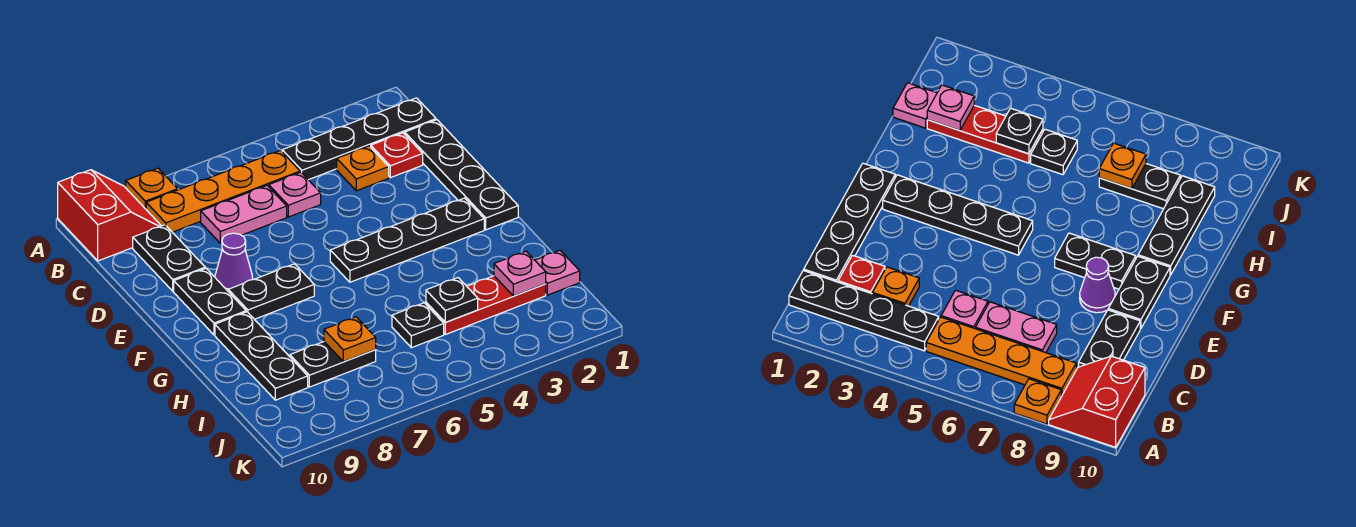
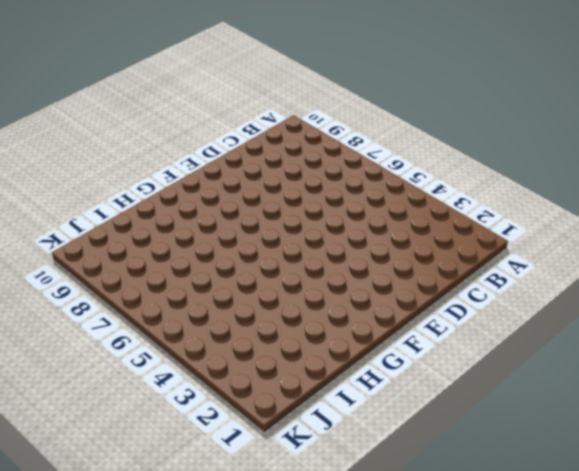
none -> orange plate A8 level 1
none -> red slope A9:B10 level 1 top 10
none -> black plate B1:B4 level 1

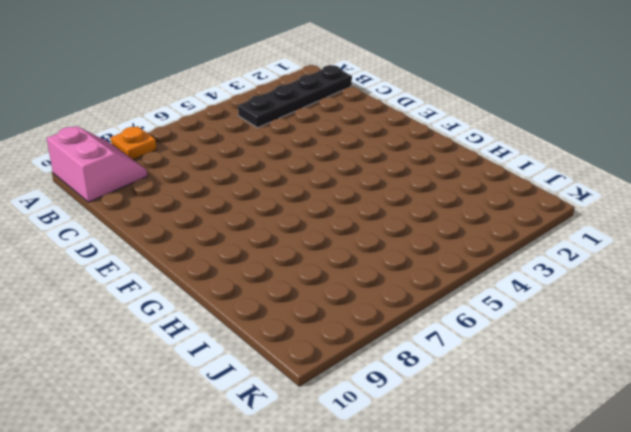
pink slope A9:B10 level 1 top 10 -> red slope A9:B10 level 1 top 10
none -> orange plate B5:B8 level 1
none -> black plate C1:F1 level 1
none -> red plate C2 level 1

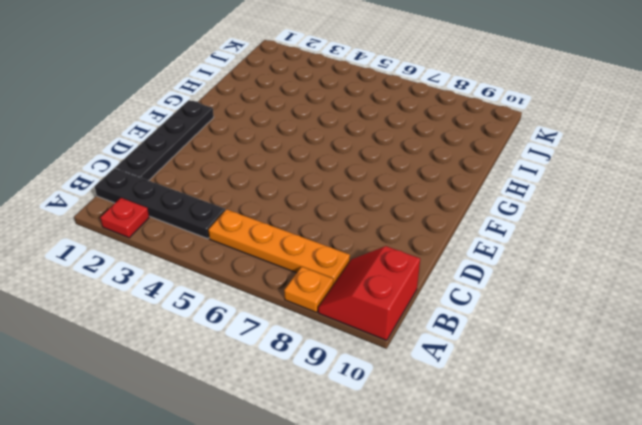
red plate A2 level 1 -> red plate C2 level 1
none -> orange plate C3 level 1
none -> pink plate C5 level 1
none -> pink plate C6:C7 level 1

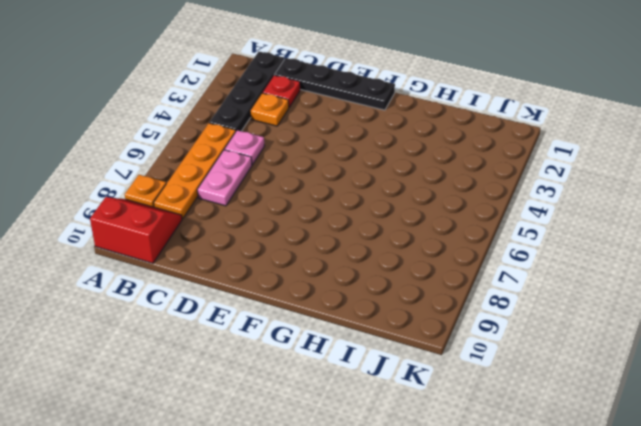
none -> black plate C9:D9 level 1
none -> purple cone E8 level 1
none -> black plate E9:F9 level 1

